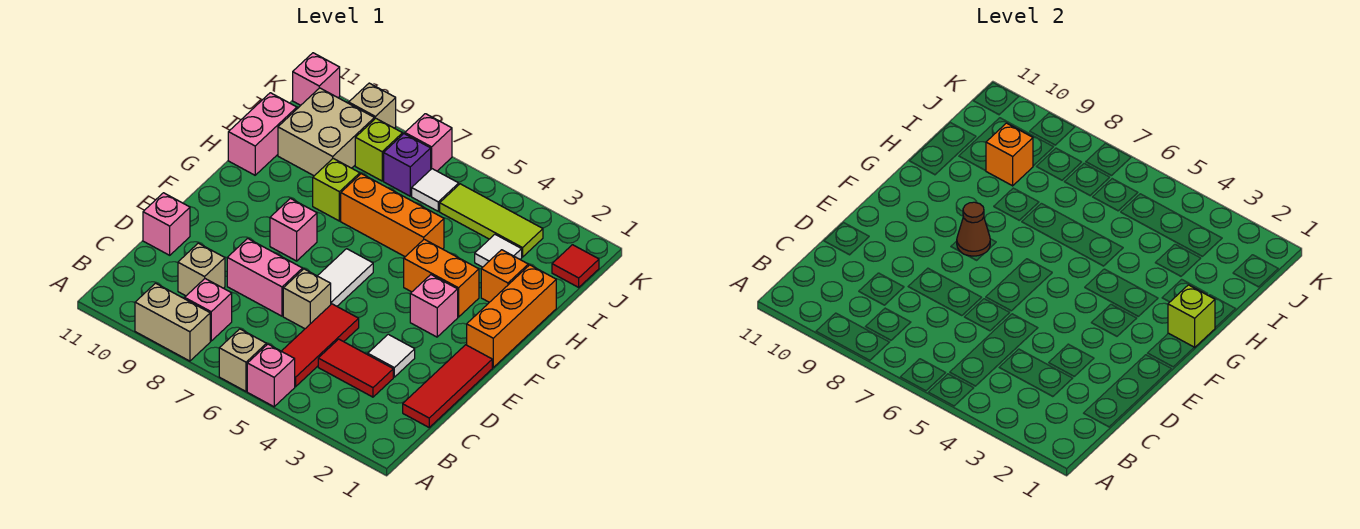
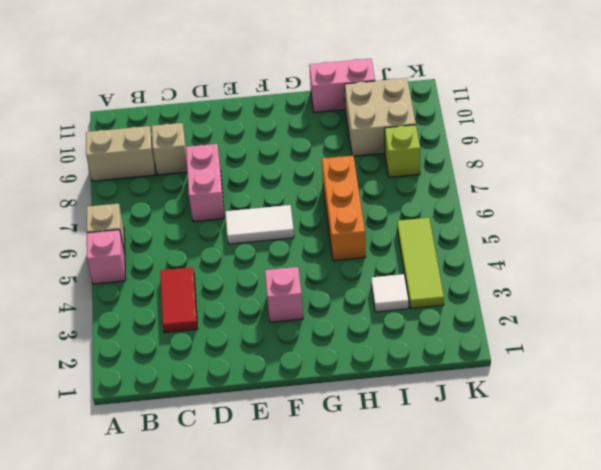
tan brick A9:B9 level 1 -> tan brick A8:A9 level 1
none -> red tile B5:D5 level 1
none -> pink brick B8 level 1
none -> red tile C1:E1 level 1
none -> white tile D3 level 1

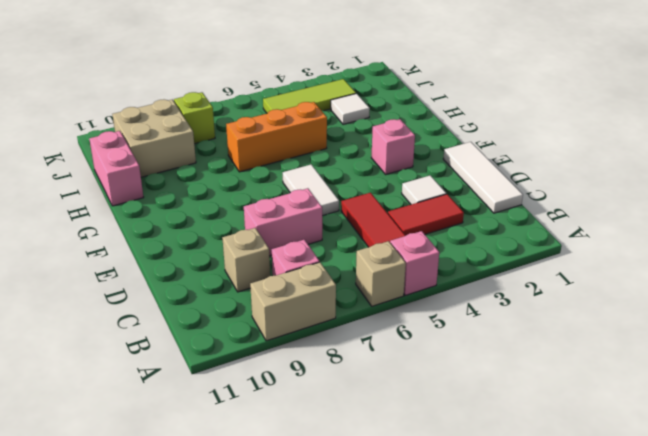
white tile C1:E1 level 1 -> red tile C1:E1 level 1
none -> tan brick D6 level 1
none -> pink brick D11 level 1
none -> orange brick F1:H1 level 1
none -> pink brick F8 level 1

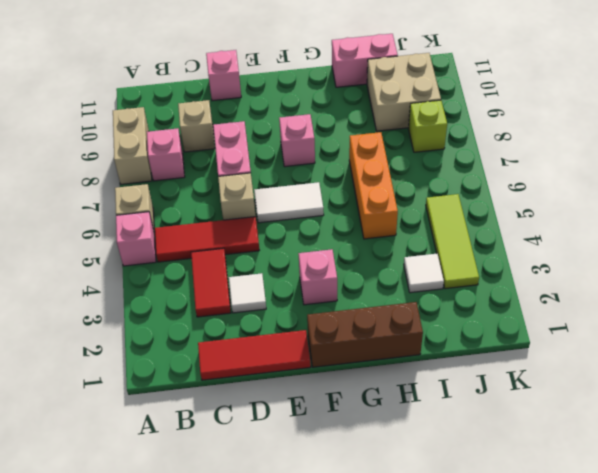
brown brick F1:H1 level 1 -> orange brick F1:H1 level 1
none -> orange brick G3:G4 level 1
none -> orange brick H2 level 1
none -> lime brick H8 level 1
none -> red tile J1 level 1

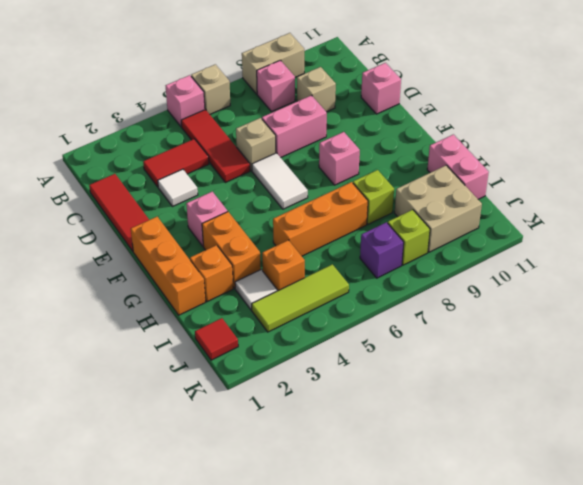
orange brick G3:H3 level 1 -> orange brick G3:G4 level 1
orange brick I4 level 1 -> orange brick I9 level 2
none -> white tile J6 level 1
none -> pink brick K7 level 1
none -> tan brick K9 level 1
none -> pink brick K11 level 1

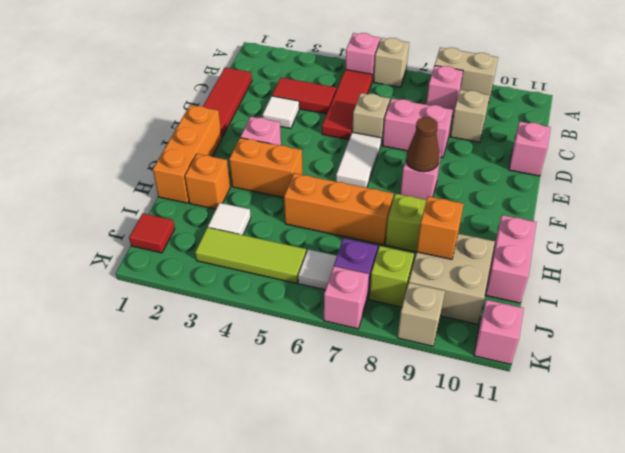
none -> lime brick G1 level 2

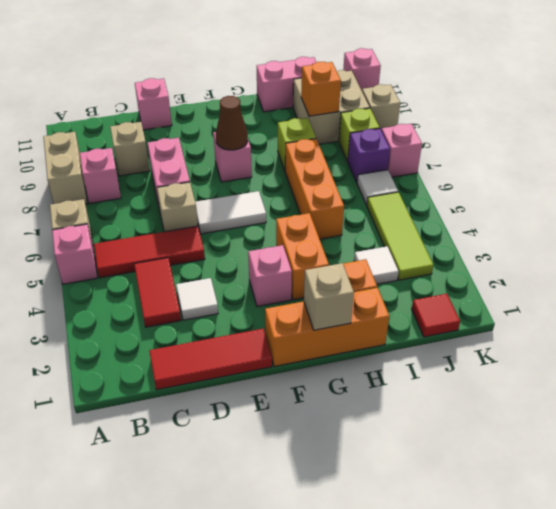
tan brick G1 level 2 -> lime brick G1 level 2

